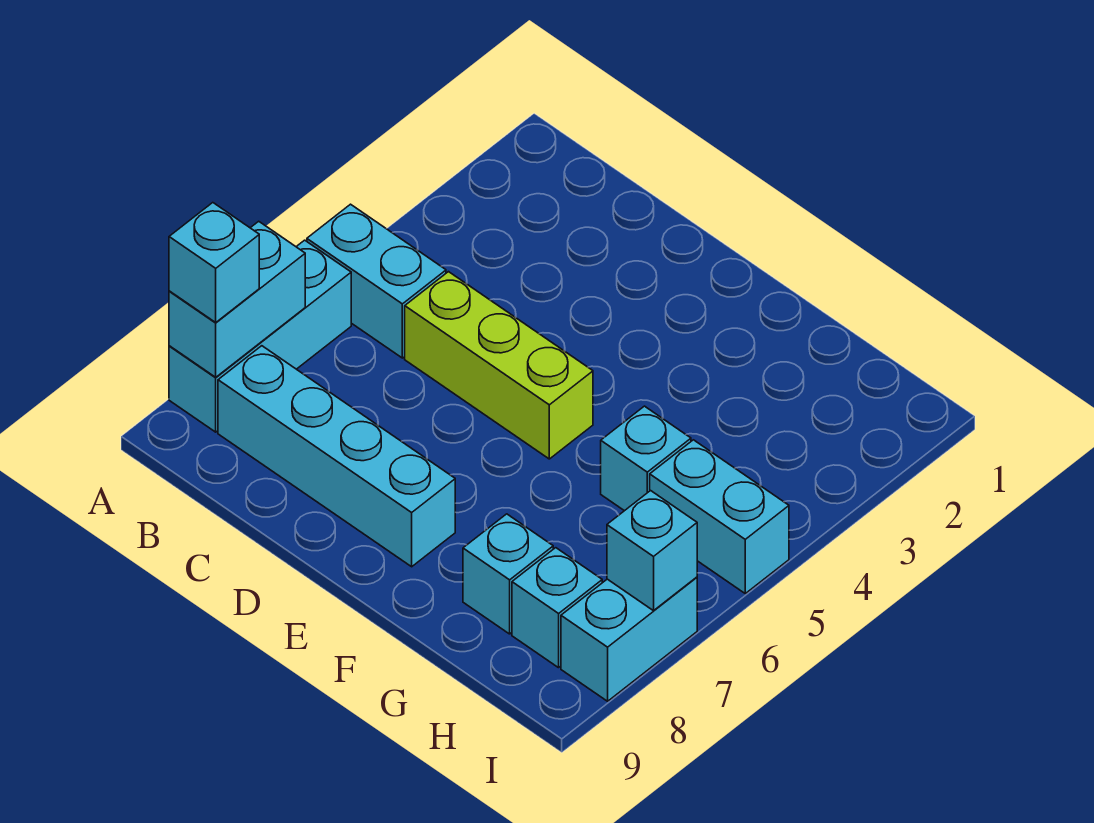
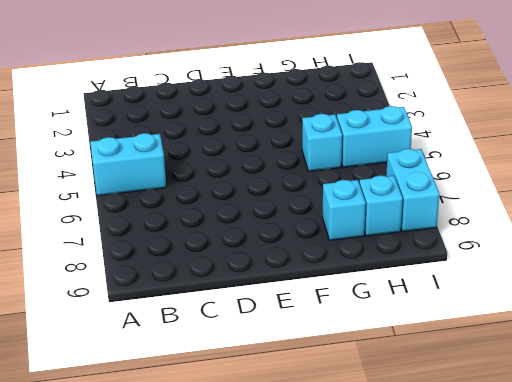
none -> cyan brick A6:A8 level 1
none -> cyan brick B8:E8 level 1
none -> lime brick C5:E5 level 1

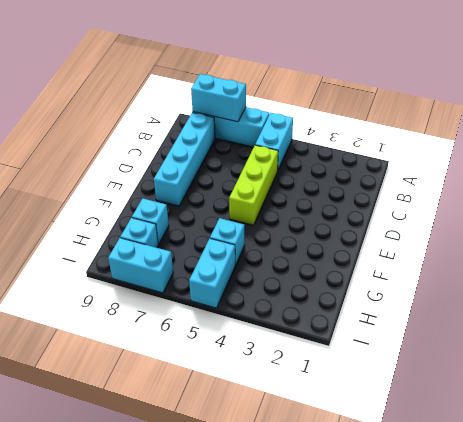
none -> cyan brick I7 level 2
none -> cyan brick A8 level 3

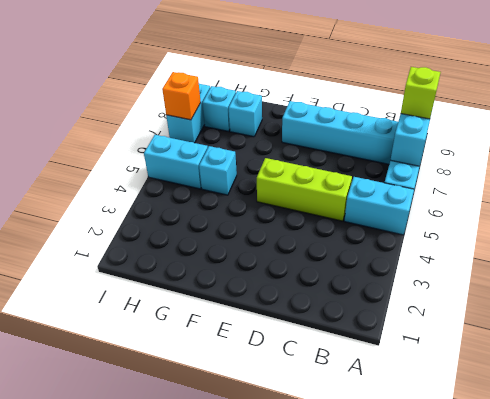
lime brick A8 level 3 -> cyan brick A8 level 3
orange brick I7 level 2 -> cyan brick I7 level 2

